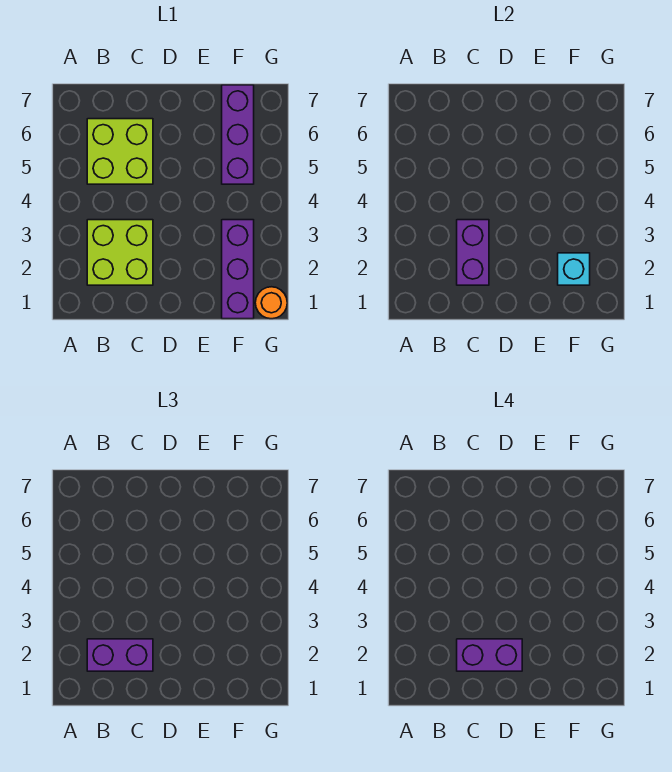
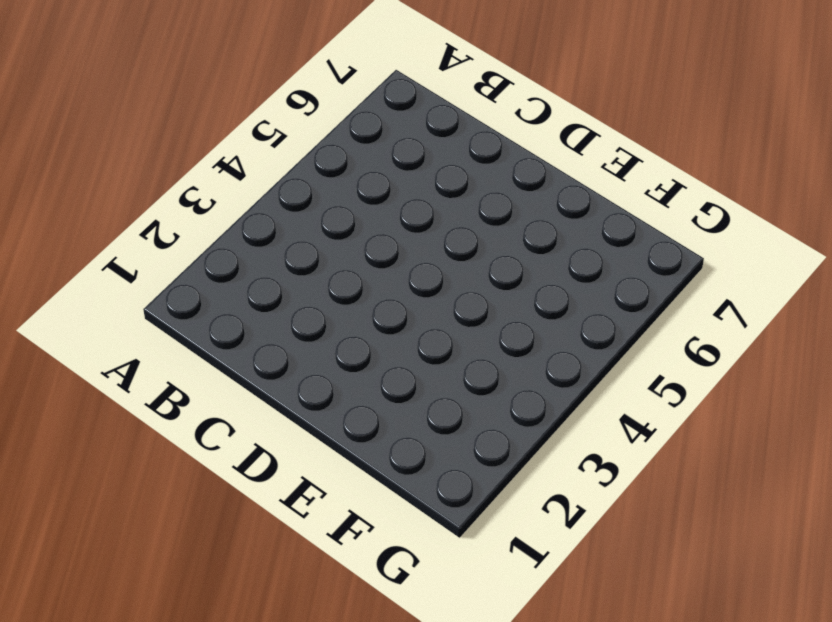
none -> lime brick B2:C3 level 1
none -> lime brick B5:C6 level 1

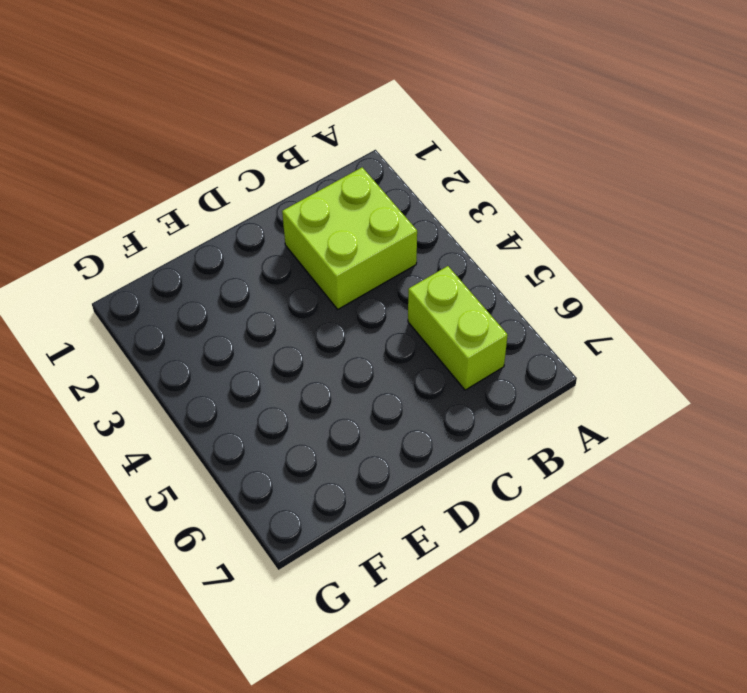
lime brick B5:B6 level 1 -> lime brick B5:C6 level 1
none -> purple brick F1:F3 level 1
none -> purple brick F5:F7 level 1

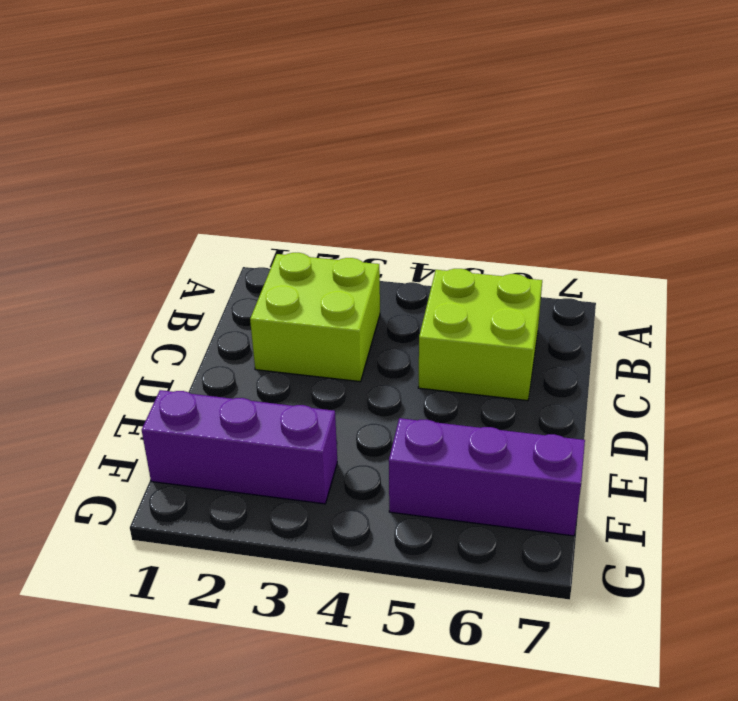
none -> orange round brick G1 level 1
none -> purple brick C2:C3 level 2

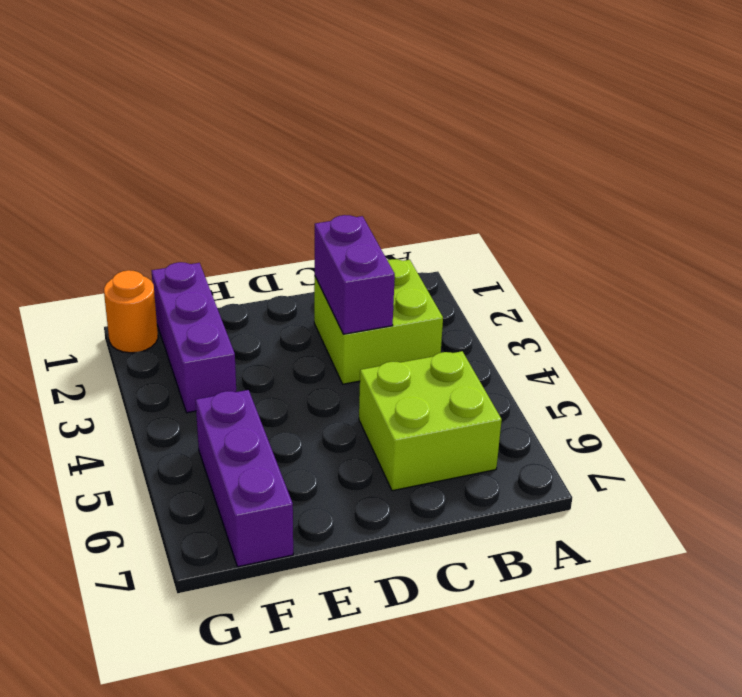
none -> cyan brick F2 level 2
none -> purple brick B2:C2 level 3

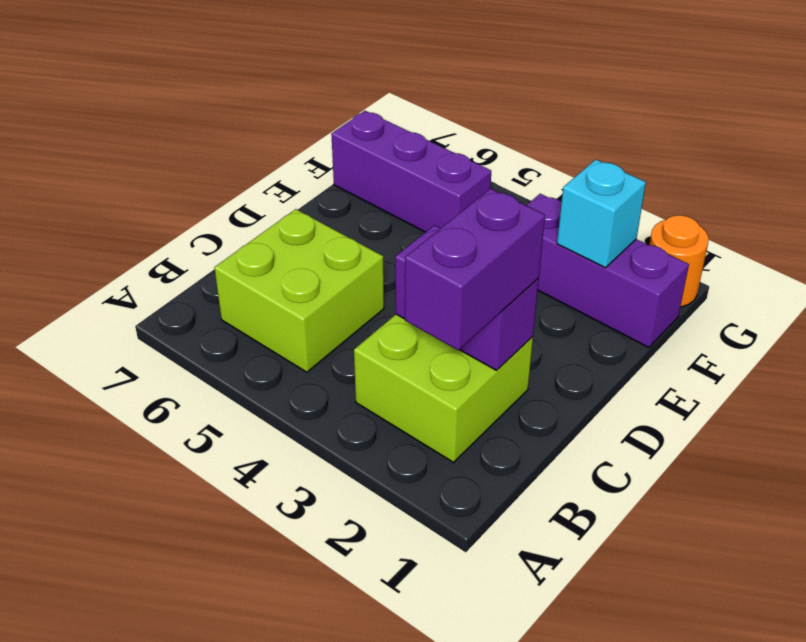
none -> purple brick C2:D2 level 4

